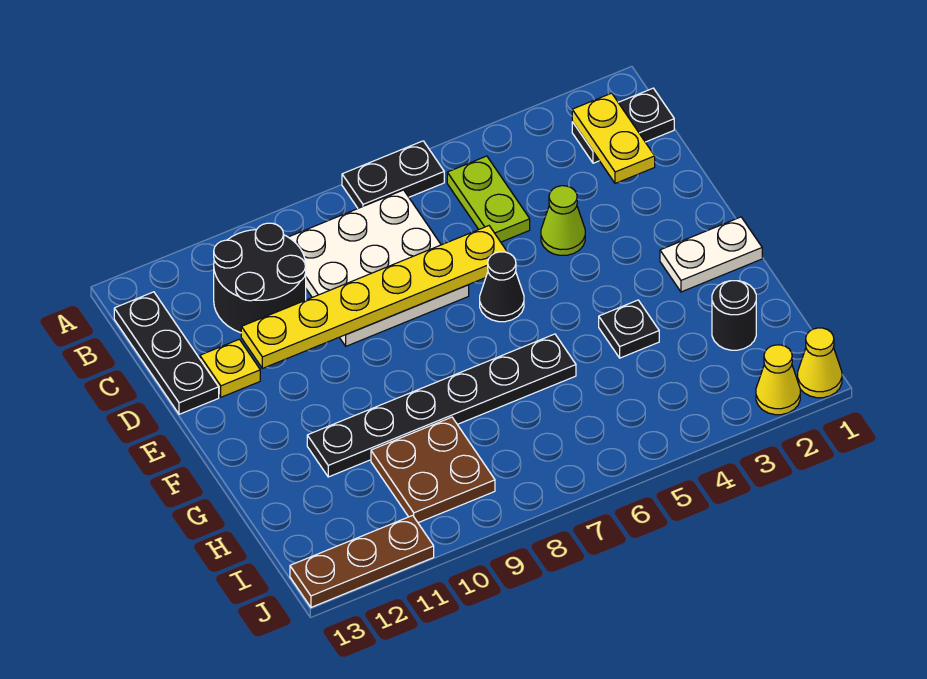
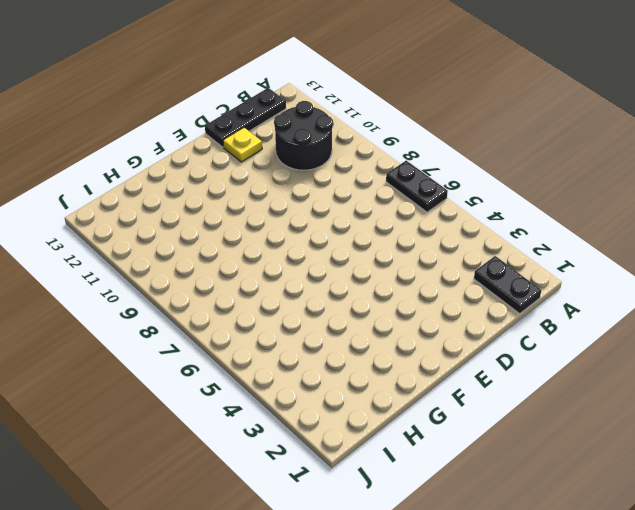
none -> lime plate B5:C5 level 1
none -> white plate B7:D9 level 1
none -> lime cone D4 level 1

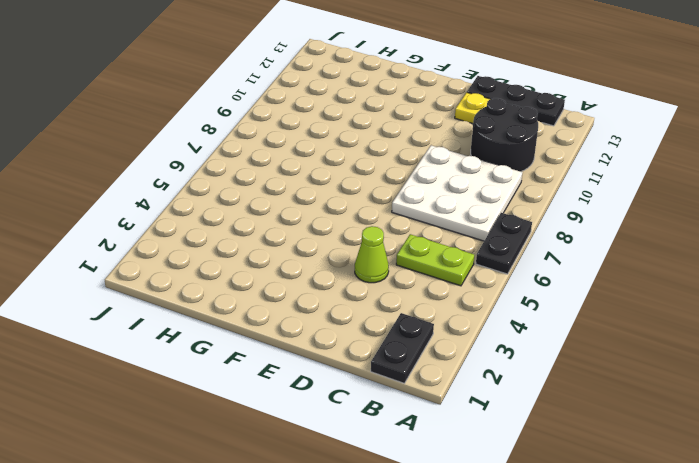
none -> black cone E6 level 1
none -> white plate F1:F2 level 1
none -> black plate G4 level 1

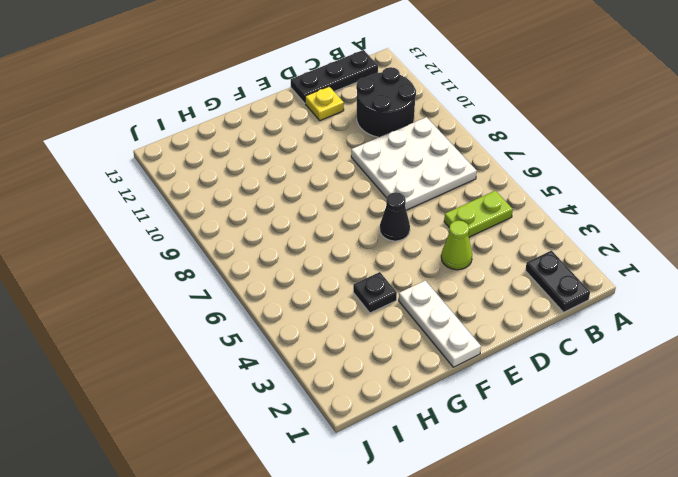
white plate F1:F3 level 1 -> white plate F1:F2 level 1
none -> black plate A6:A7 level 1
none -> black plate G6:G11 level 1
none -> black round brick H2 level 1

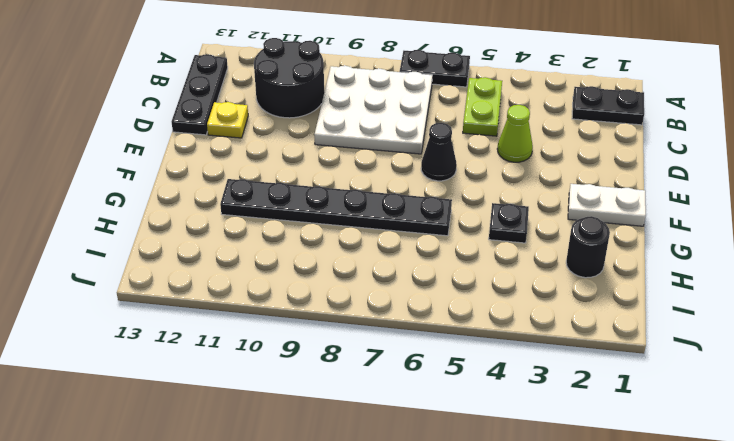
none -> brown plate H9:I10 level 1
none -> yellow cone J1 level 1
none -> yellow cone J2 level 1

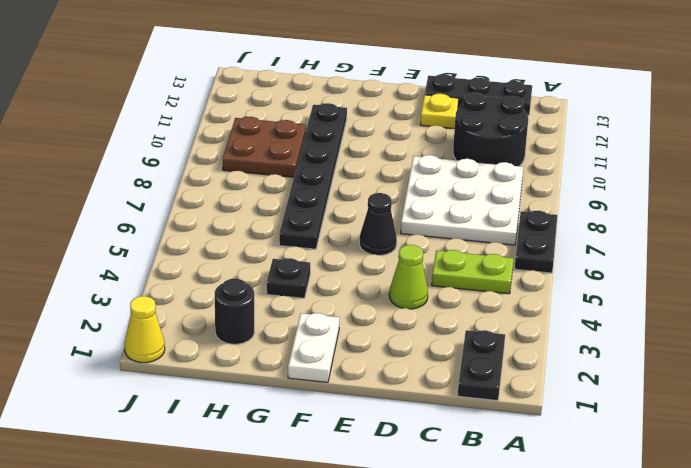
none -> yellow cone J2 level 1
none -> brown plate J11:J13 level 1
none -> yellow plate B2:C2 level 2

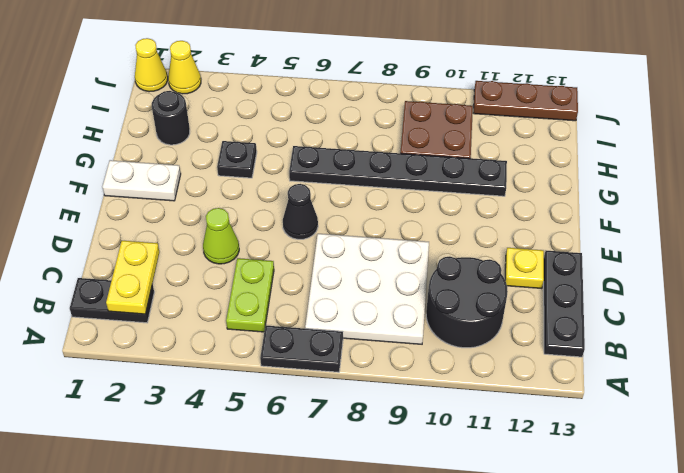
none -> yellow plate D6:D11 level 2

